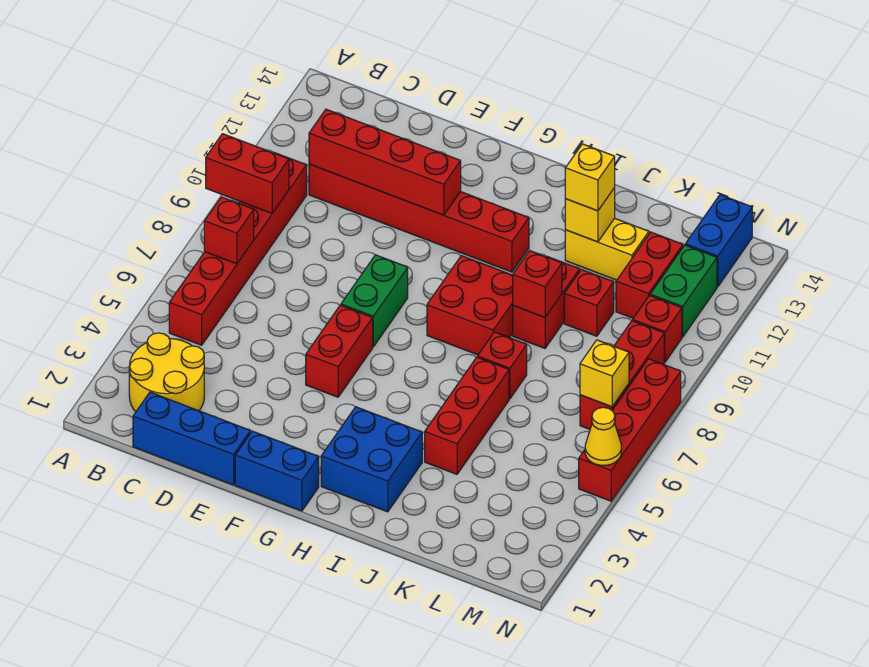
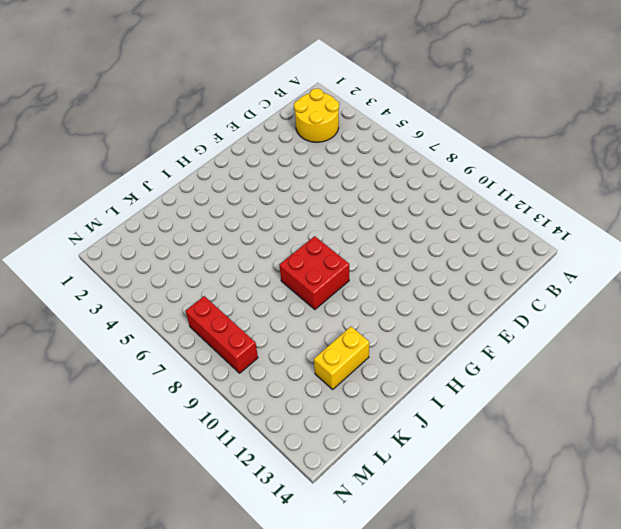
none -> red brick B5:B10 level 1
none -> blue brick C1:E1 level 1
none -> red brick C11:H11 level 1

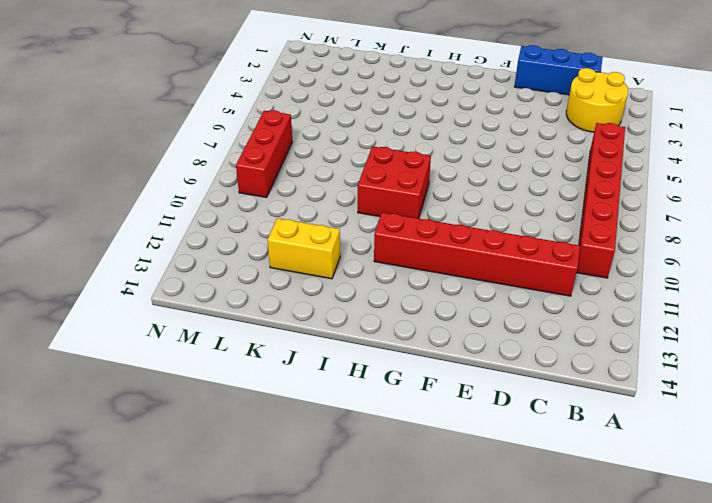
none -> blue brick F1:G1 level 1
none -> red brick F5:F6 level 1
none -> green brick F7:F8 level 1

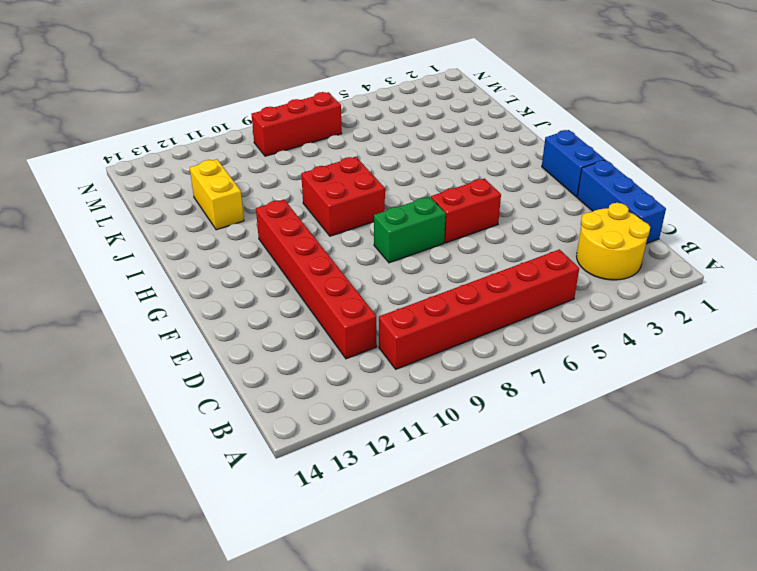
none -> blue brick H2:I3 level 1
none -> red brick J4:J6 level 1
none -> red brick J7 level 1

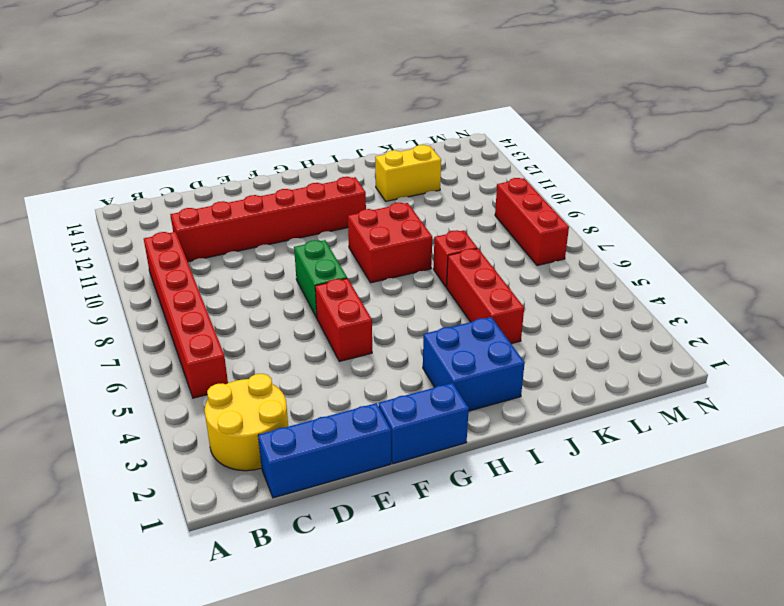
none -> red brick J9:J10 level 1
none -> red brick K10 level 1
none -> red brick L11:L12 level 1

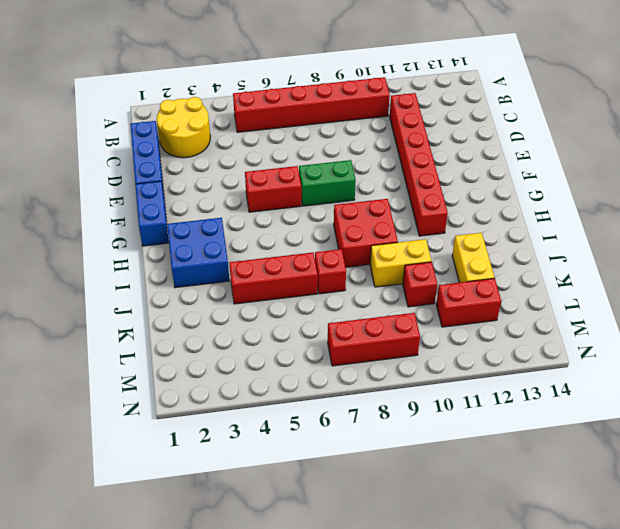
yellow brick J9:J10 level 1 -> red brick J9:J10 level 1
none -> red brick M10 level 1
none -> green brick M11:M12 level 1
none -> blue brick M13:M14 level 1

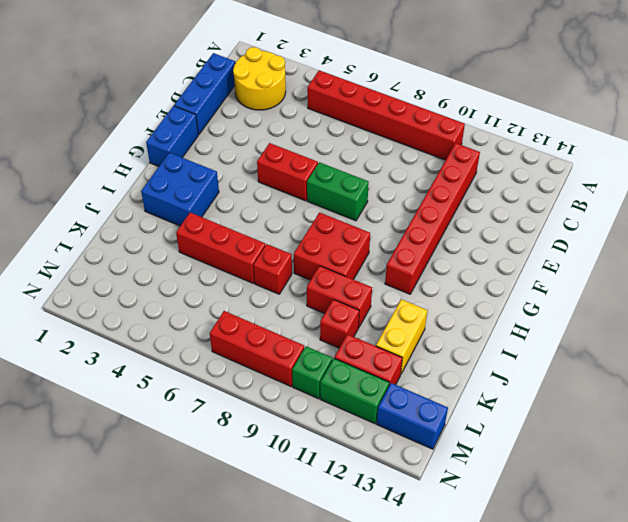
green brick M10 level 1 -> red brick M10 level 1
none -> red brick N5:N8 level 1
none -> red brick A9:B9 level 2
none -> red brick B7 level 2

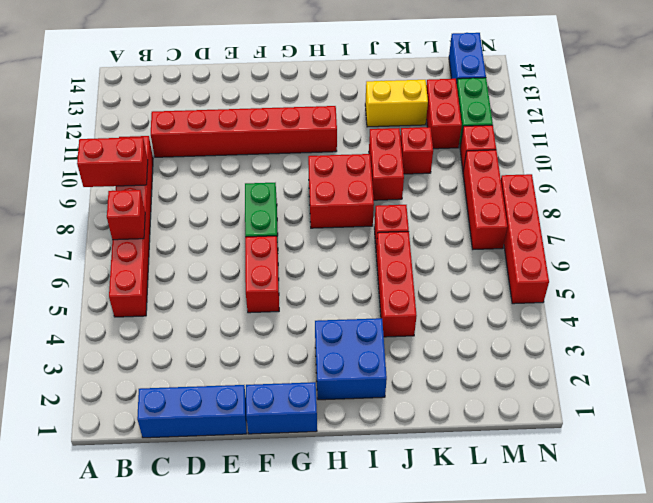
none -> yellow round brick B2:C3 level 1
none -> red brick C11:F11 level 2
none -> red brick J9 level 2

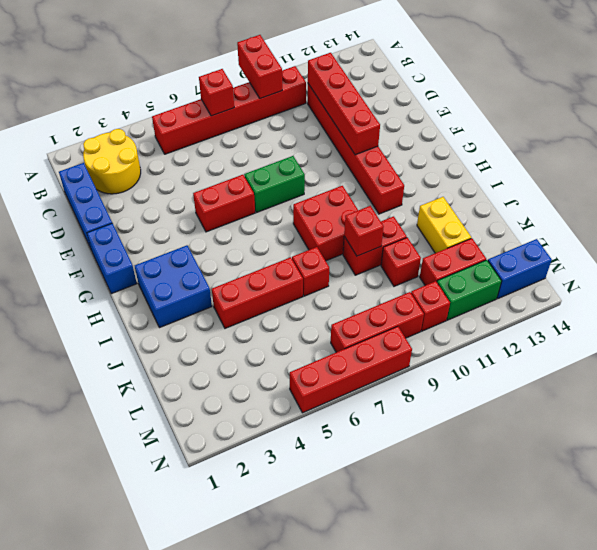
none -> yellow brick J12 level 2
none -> yellow brick M7 level 2
none -> yellow cone N5 level 2

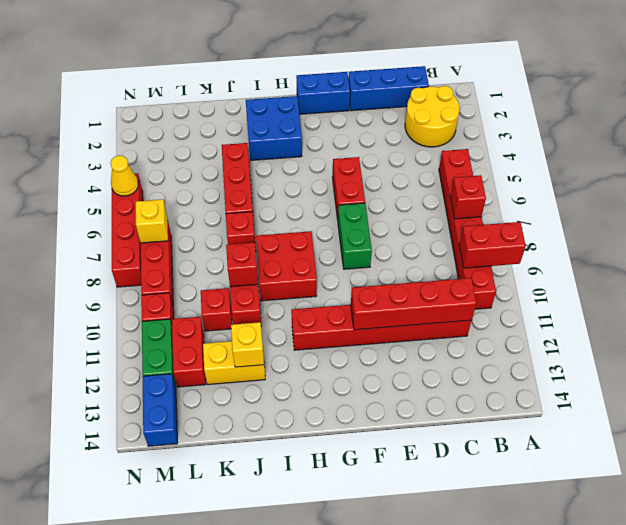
none -> yellow brick J12 level 3

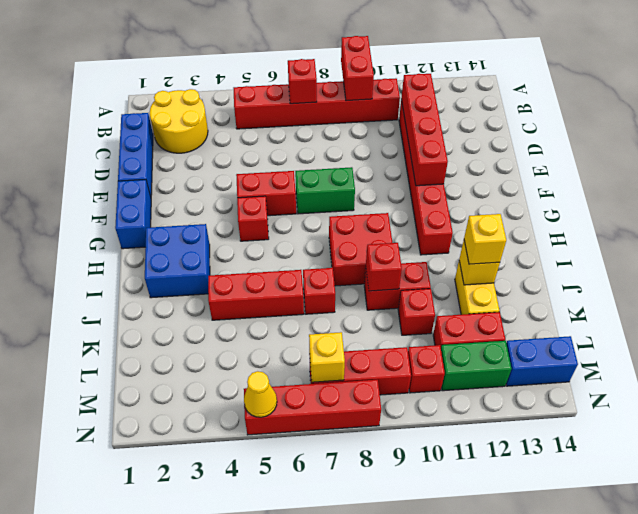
red brick G5 level 1 -> none

